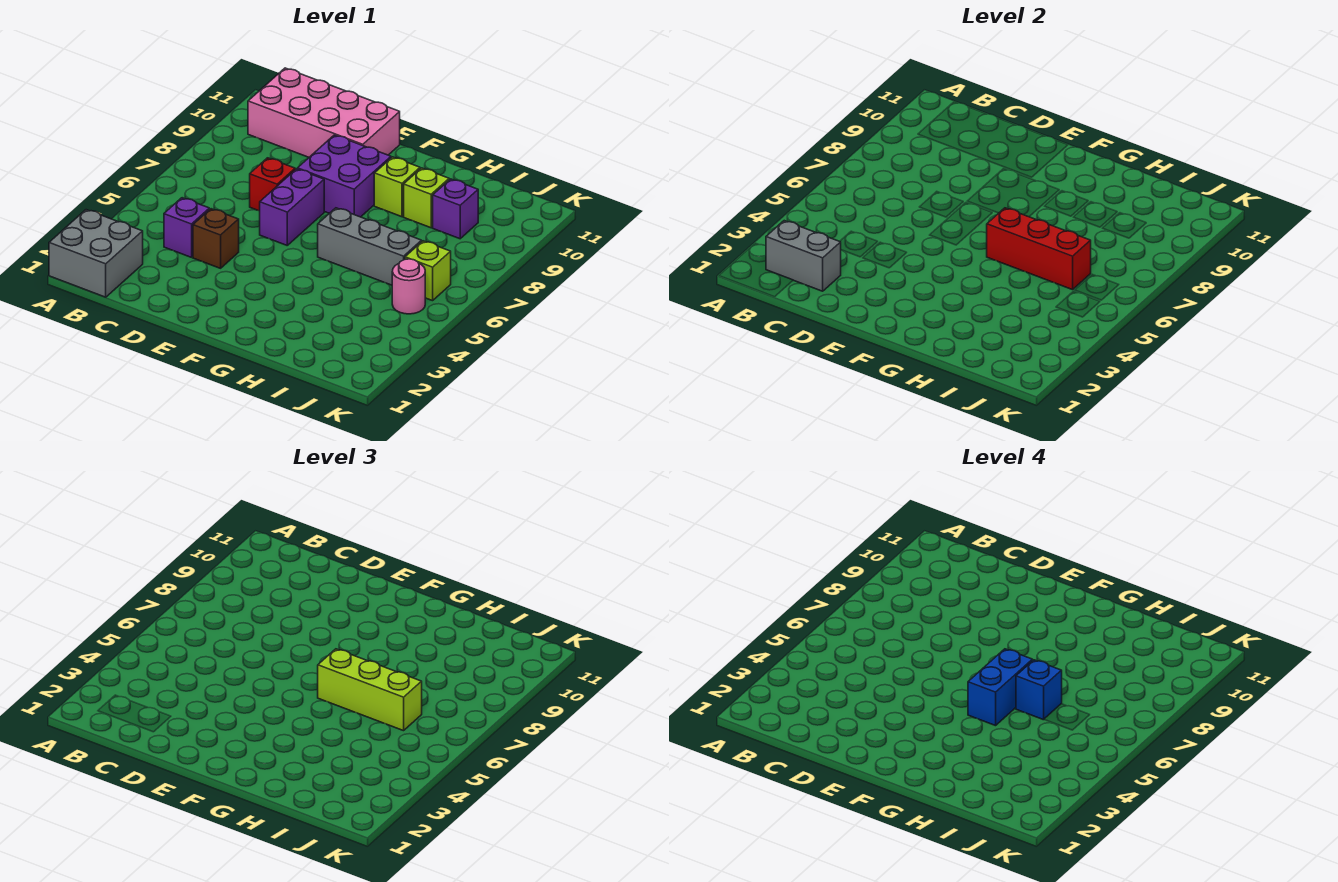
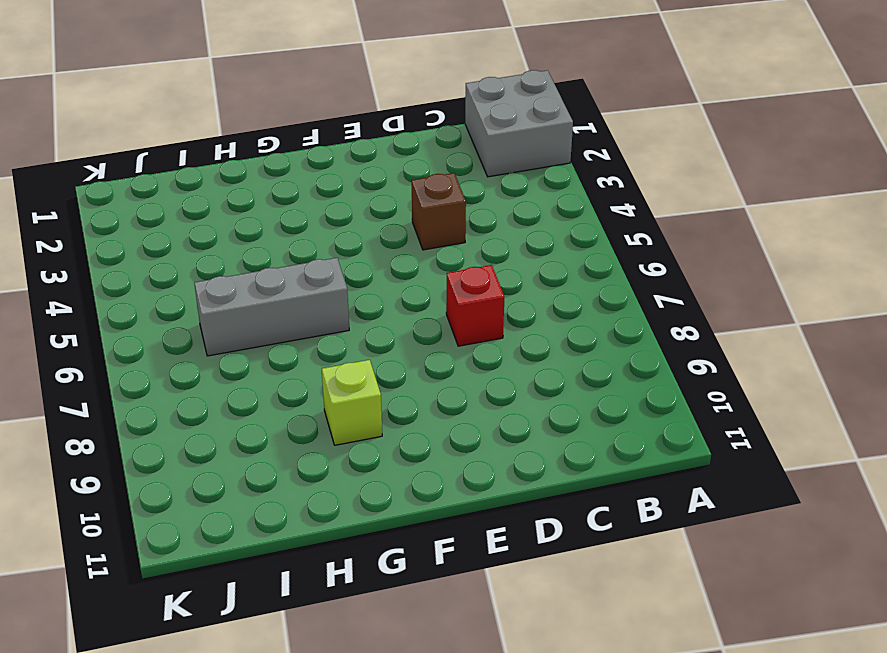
none -> pink brick B10:E11 level 1
none -> purple brick C4 level 1
none -> purple brick E6:E7 level 1

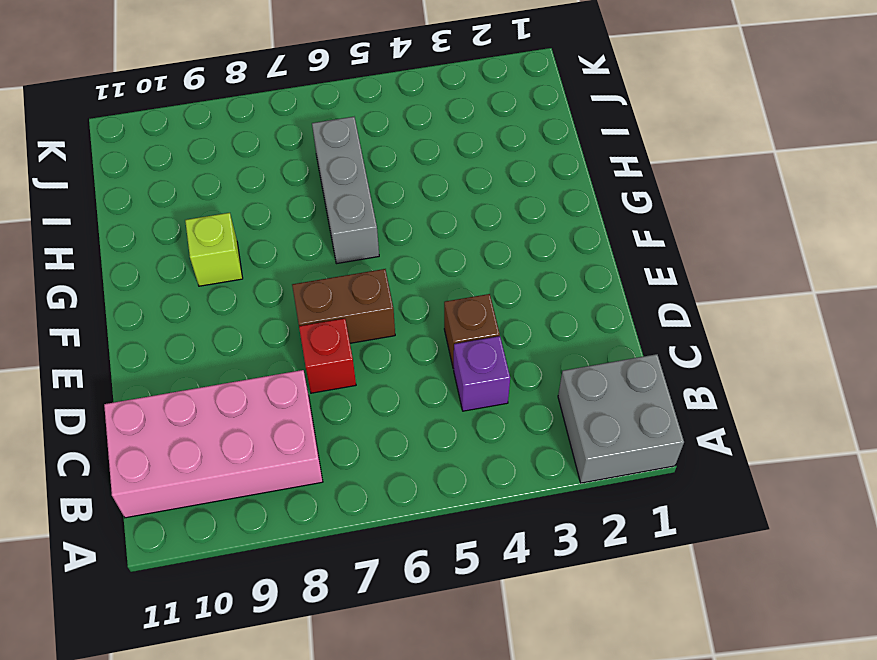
pink brick B8:C11 level 1 -> pink brick B10:E11 level 1
brown brick E6:E7 level 1 -> purple brick E6:E7 level 1
none -> purple brick E8:F9 level 1
none -> lime brick H9 level 1
none -> purple brick I9 level 1

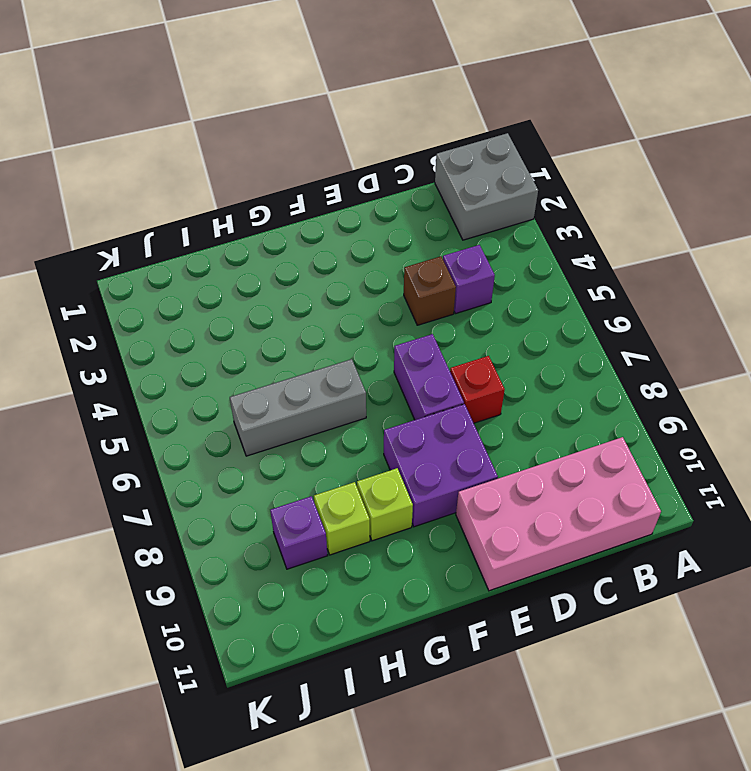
none -> pink round brick J5 level 1
none -> lime brick J6 level 1
none -> grey brick B2:C2 level 2

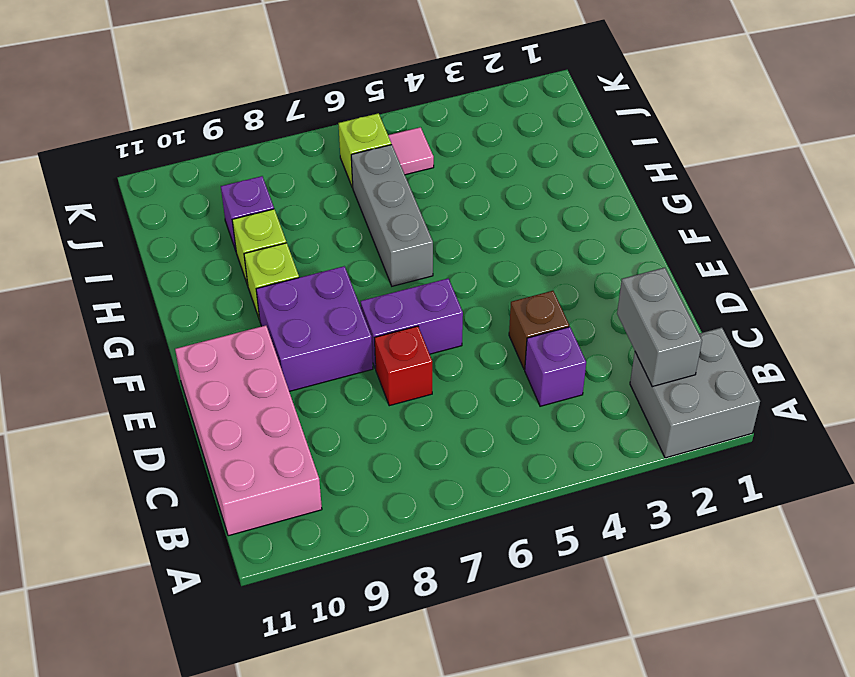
pink tile J5 level 1 -> pink round brick J5 level 1
none -> red brick G6:I6 level 2
none -> lime brick G6:I6 level 3
none -> blue brick G5:G6 level 4

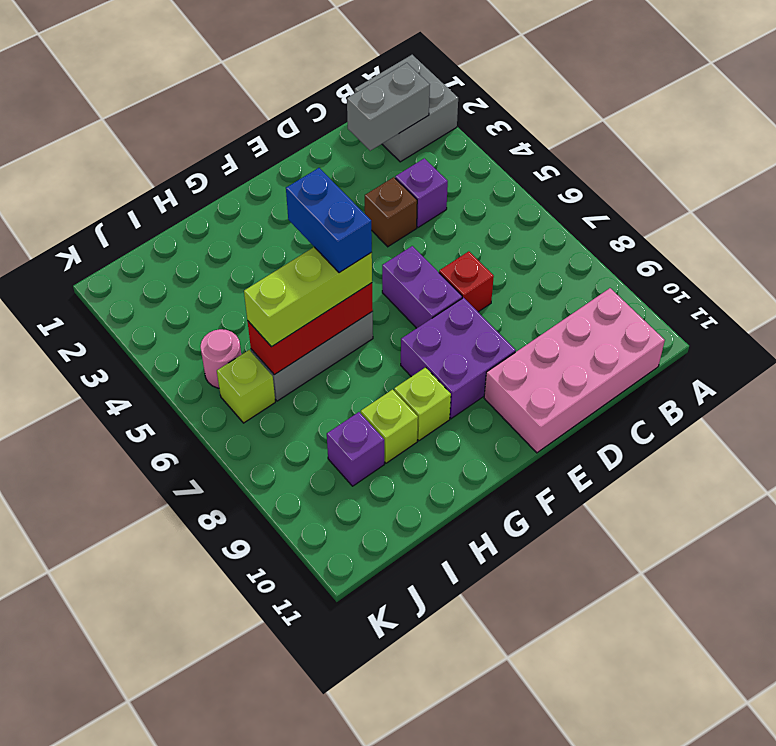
none -> blue brick H6 level 4

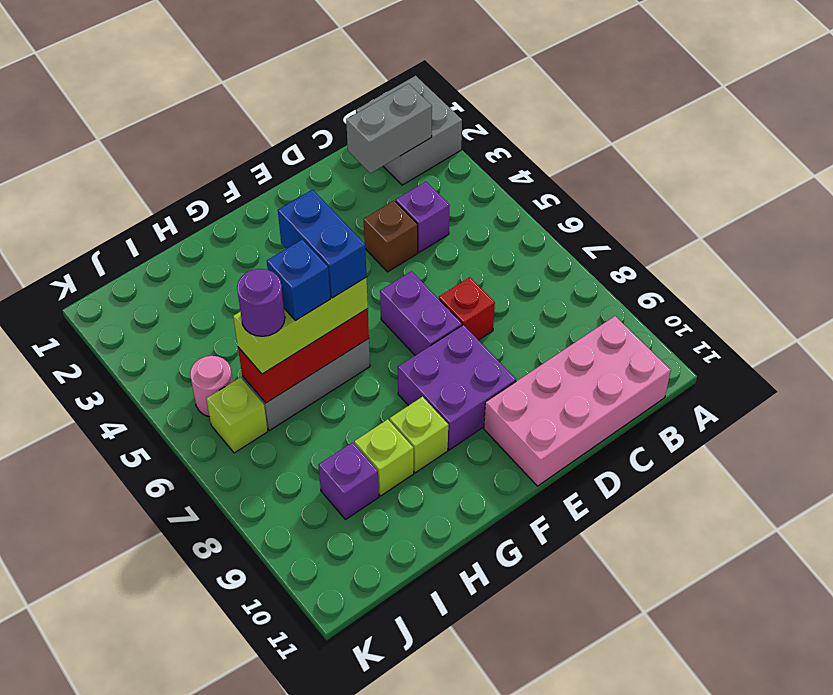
purple round brick I6 level 4 -> none

